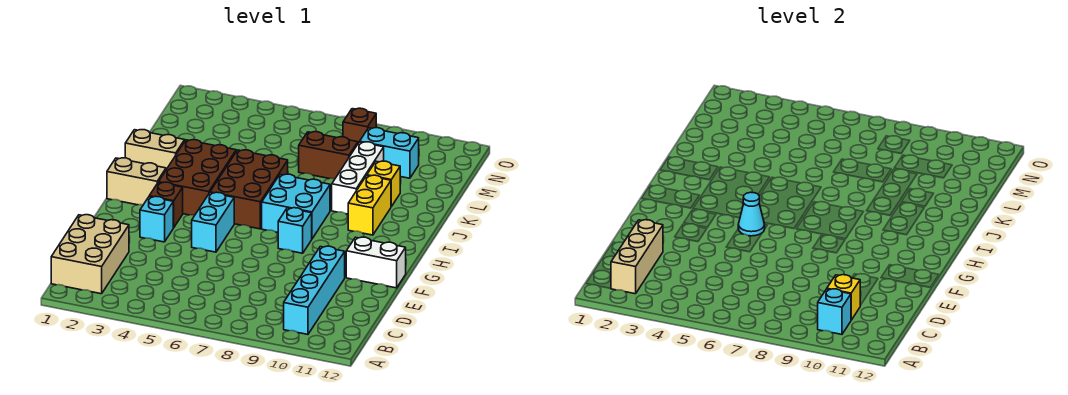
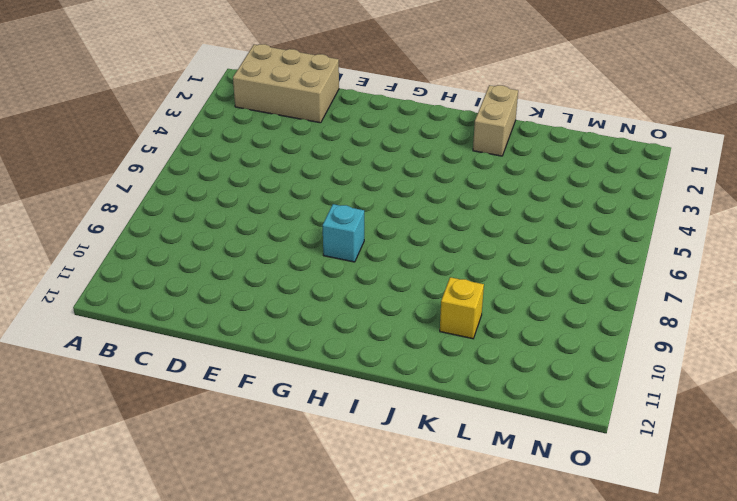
none -> cyan brick B10:E10 level 1
none -> cyan brick F3 level 1
none -> cyan brick F5:G5 level 1

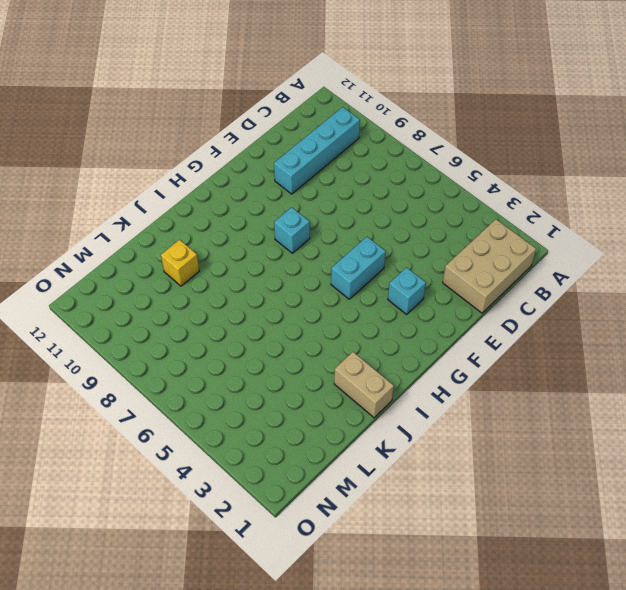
none -> white brick F11:F12 level 1
none -> brown brick G3 level 1
none -> tan brick H1:H2 level 1

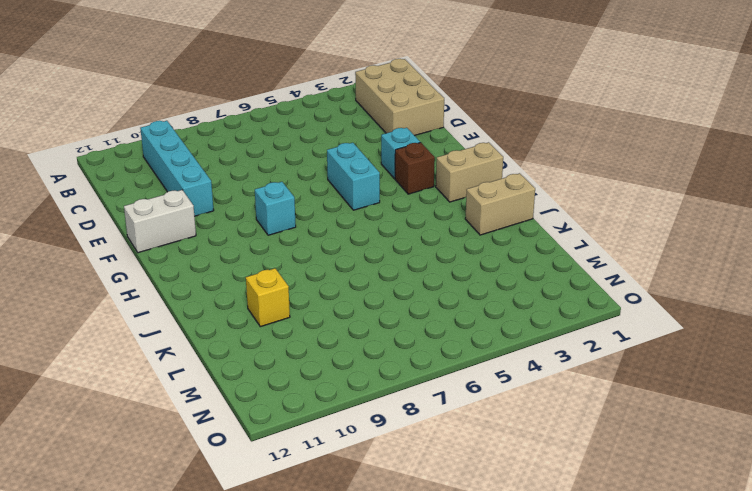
none -> brown brick H3:J4 level 1
none -> brown brick H5:J6 level 1
none -> cyan brick H7:I8 level 1

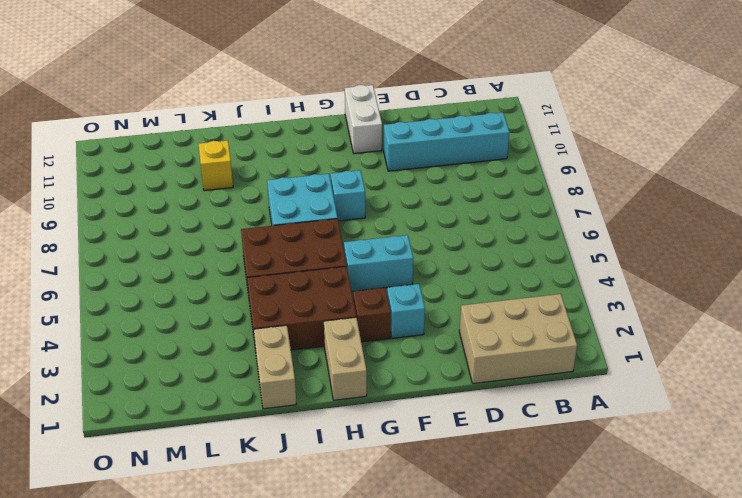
none -> yellow brick I10:J10 level 1
none -> white brick J9:L9 level 1
none -> brown brick L7:L8 level 1

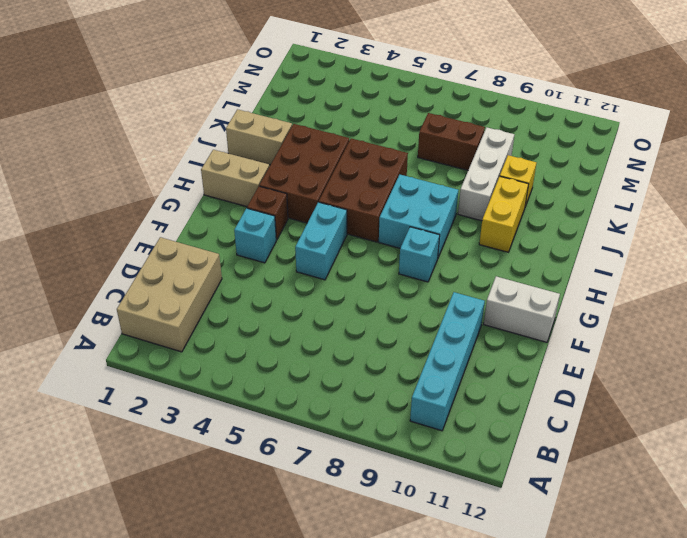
none -> cyan brick M9:M10 level 1
none -> brown brick N8 level 1
none -> tan brick B2:D2 level 2

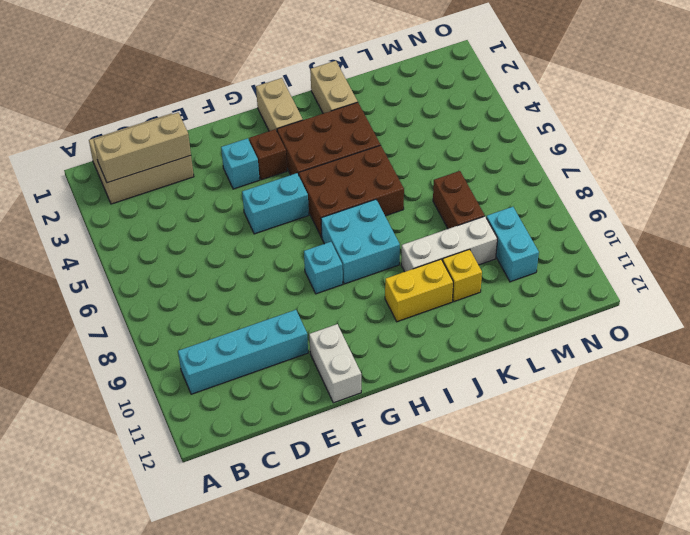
none -> brown brick N8 level 1
none -> cyan brick B10 level 2
none -> yellow brick C10 level 2

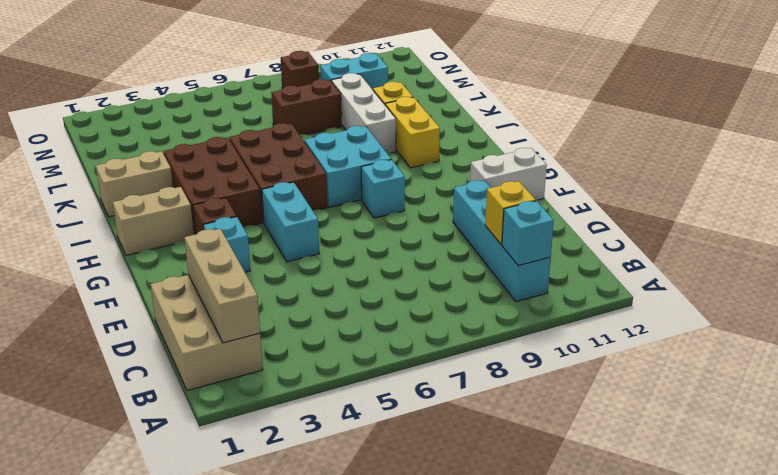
none -> cyan cone G5 level 2

